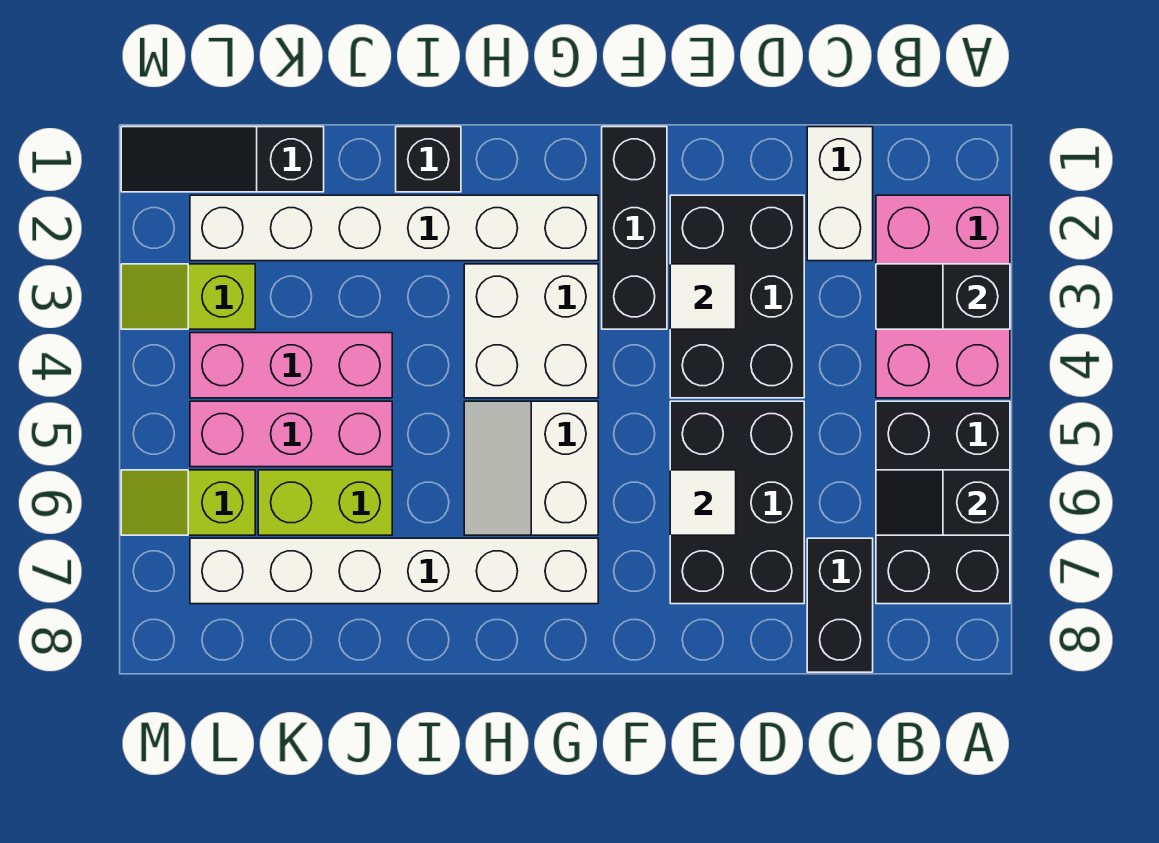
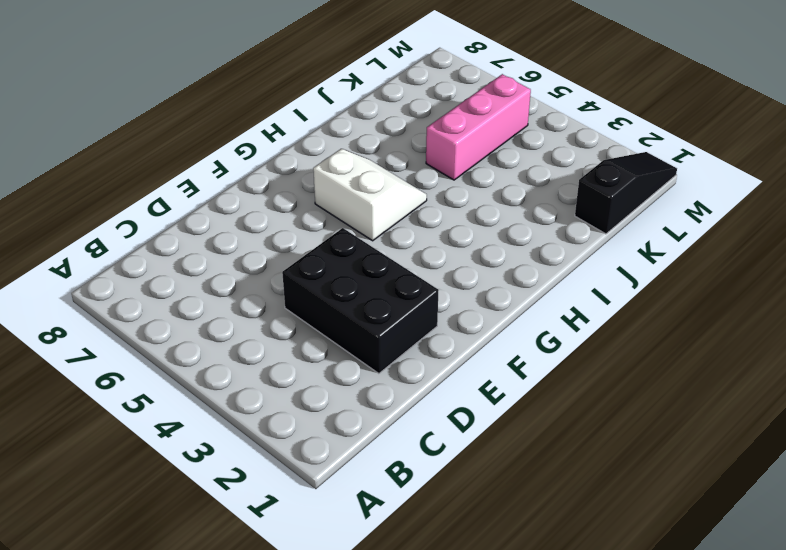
none -> pink brick A2:B4 level 1
none -> black brick A5:B7 level 1
none -> white brick C1:C2 level 1

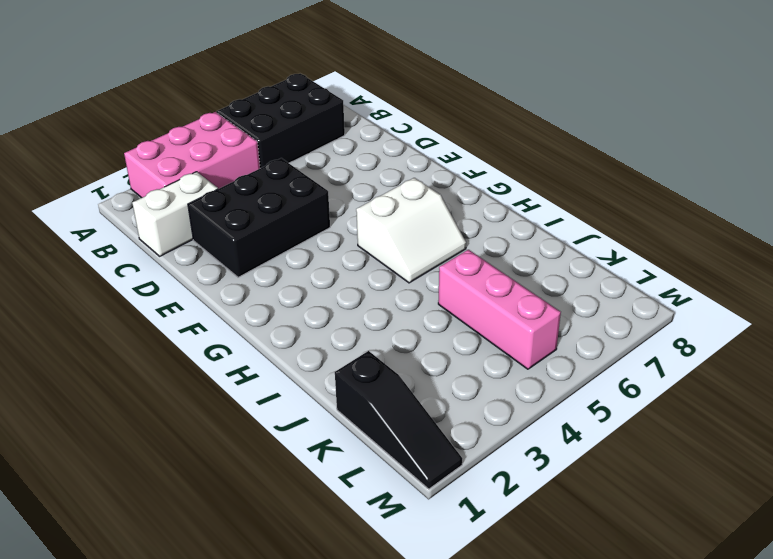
none -> black brick C7:C8 level 1
none -> black brick D5:E7 level 1
none -> black brick F1:F3 level 1

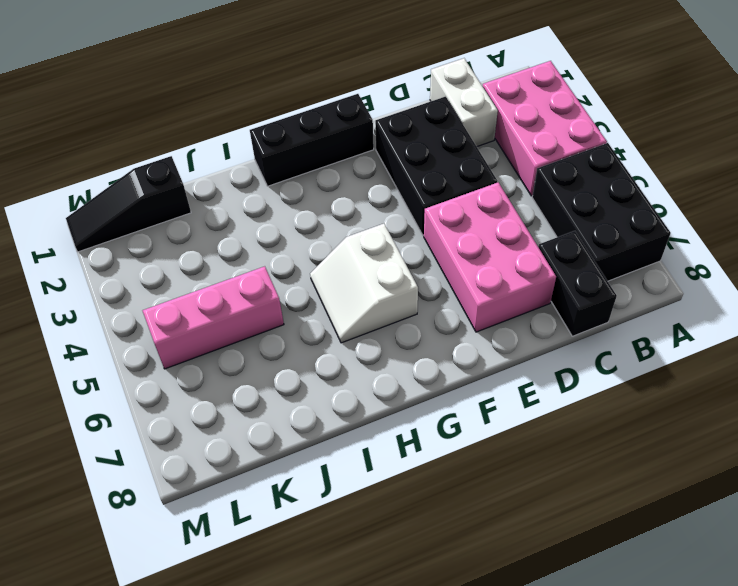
pink brick D5:E7 level 1 -> black brick D5:E7 level 1
black brick F1:H1 level 1 -> black brick F1:F3 level 1
none -> white brick G2:L2 level 1
none -> white brick G3:H4 level 1
none -> white brick G7:L7 level 1

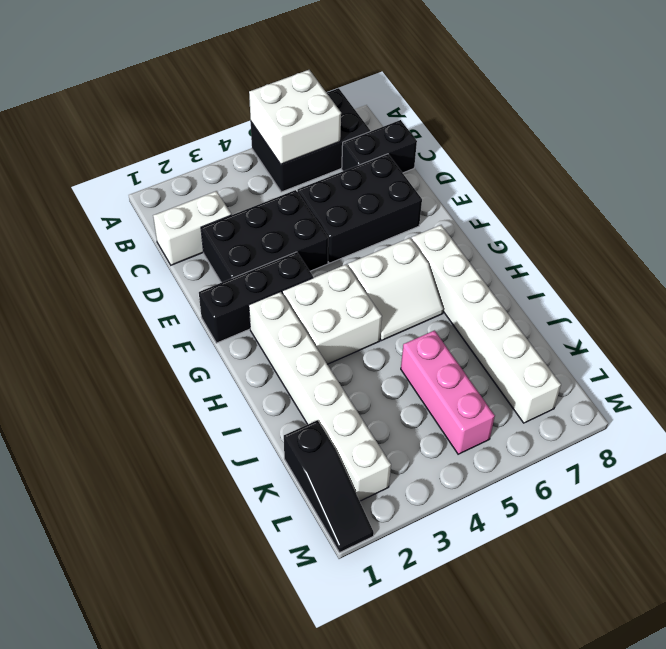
white brick A5:B6 level 2 -> black slope A6:B6 level 2 top A
none -> pink brick A2:B4 level 1
none -> black brick I1 level 1
none -> pink brick J4:L4 level 1

